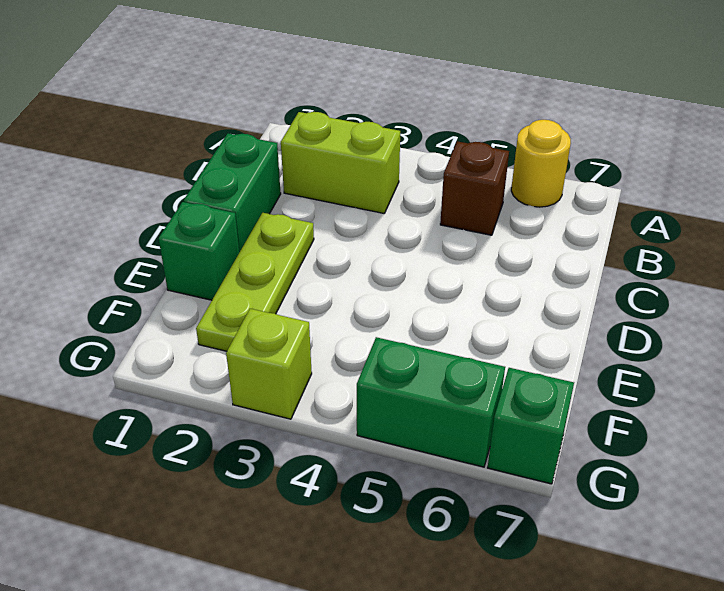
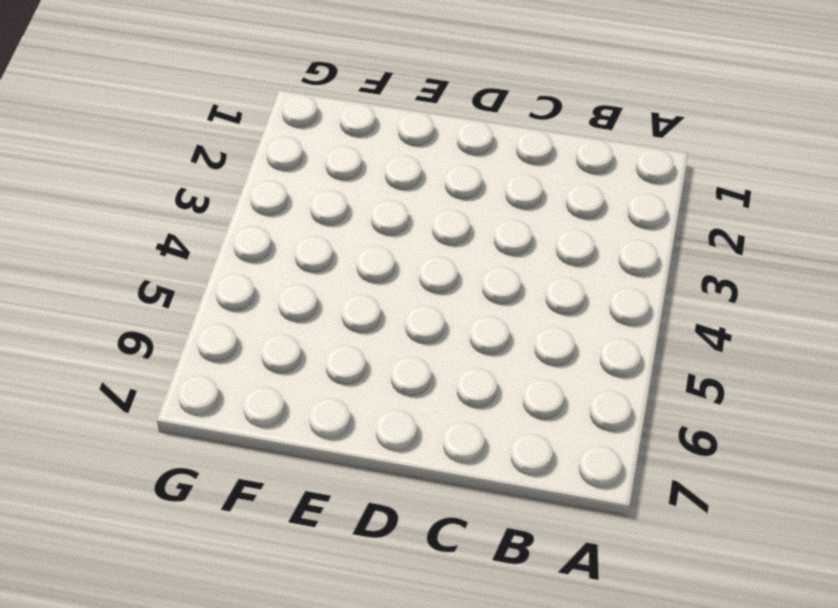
none -> yellow round brick A6 level 1
none -> lime brick B2:B3 level 1

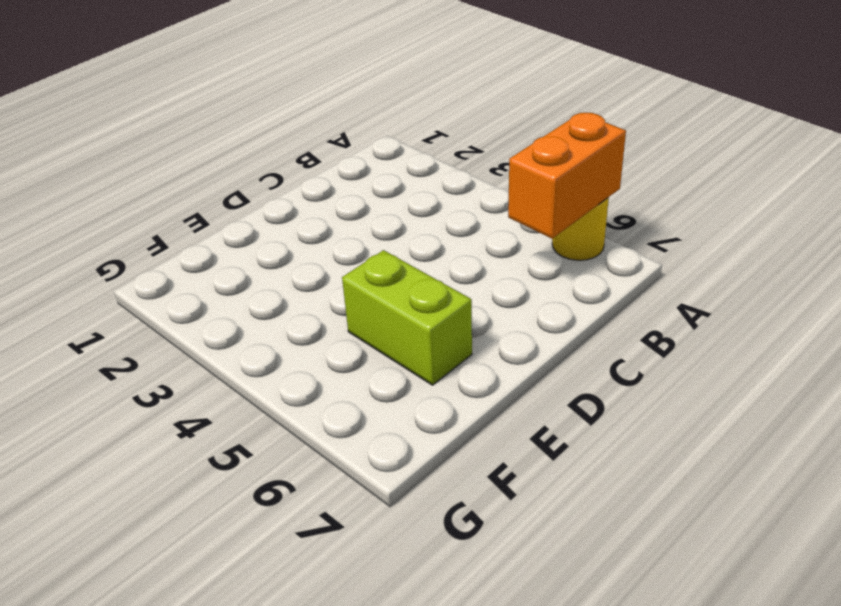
orange brick A6:B6 level 2 -> none
lime brick E5:E6 level 1 -> lime brick B2:B3 level 1
none -> brown brick B5 level 1
none -> green brick C1:D1 level 1

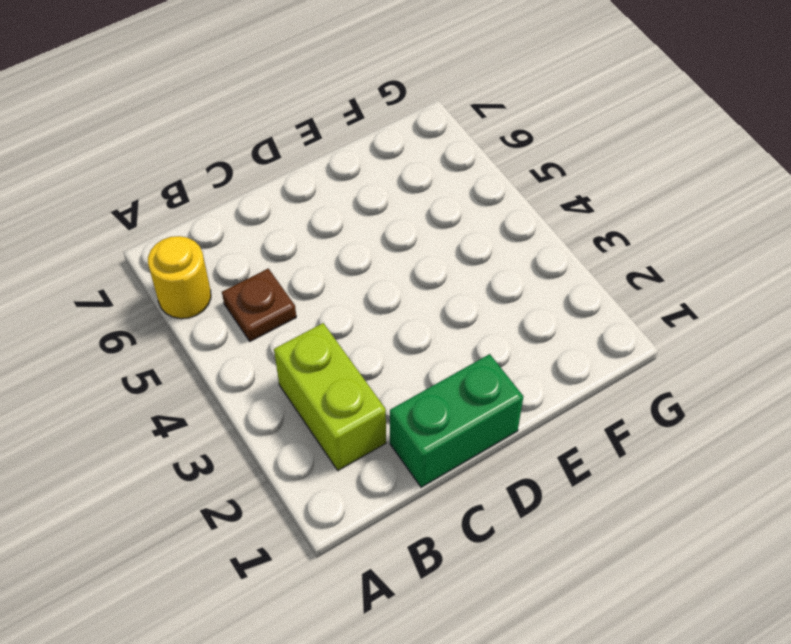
brown plate B5 level 1 -> brown brick B5 level 1
none -> lime plate D2:F2 level 1
none -> green brick E1 level 1

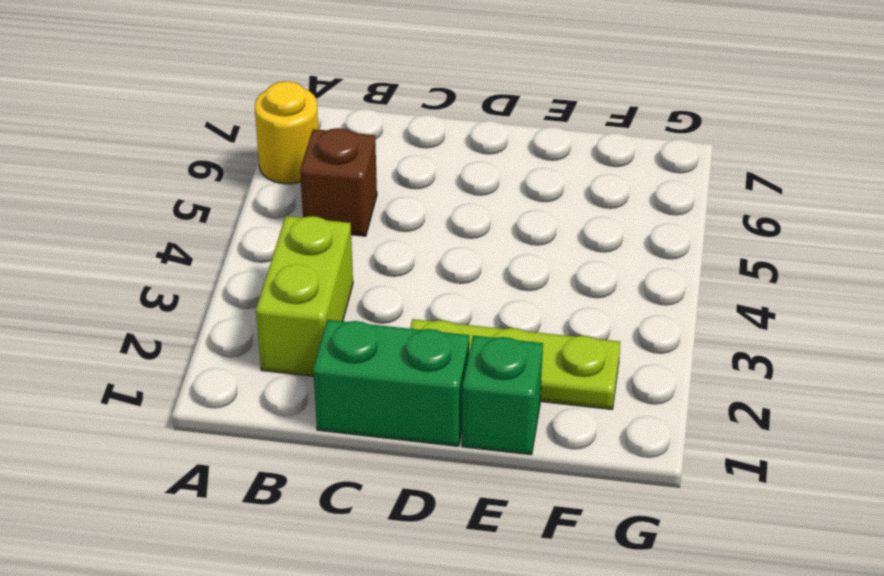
none -> lime brick G3 level 1
none -> green brick G5:G6 level 1

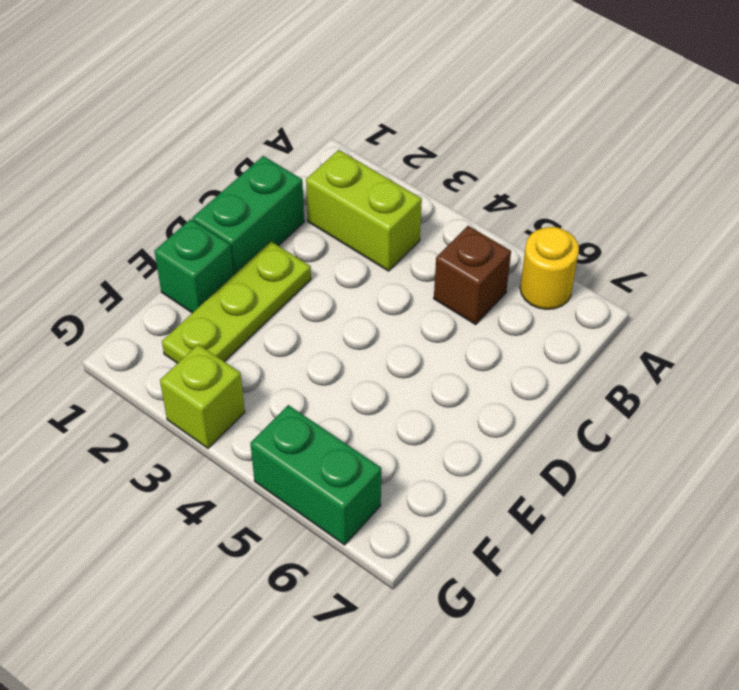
none -> green brick G7 level 1

